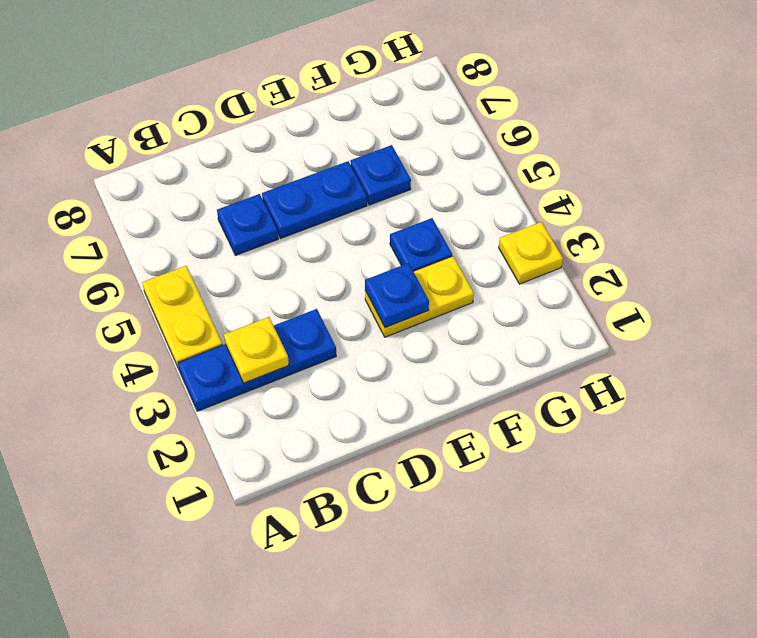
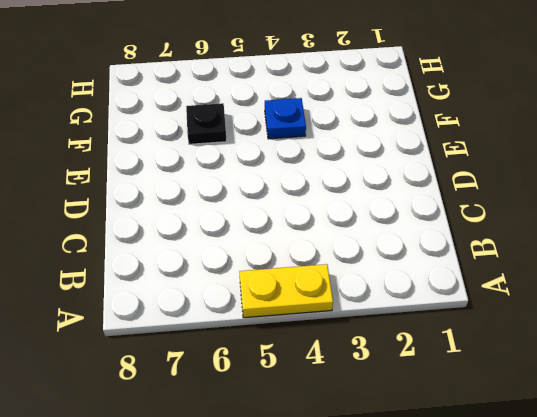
black plate F6 level 1 -> blue plate F6 level 1
none -> blue plate A3:C3 level 1
none -> blue plate C6 level 1

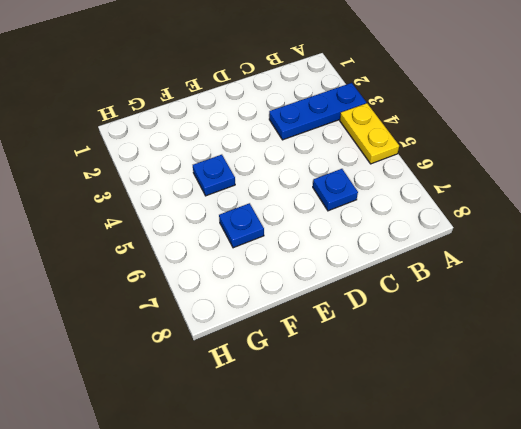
none -> blue plate D6:E6 level 1
none -> yellow plate E3:F3 level 1

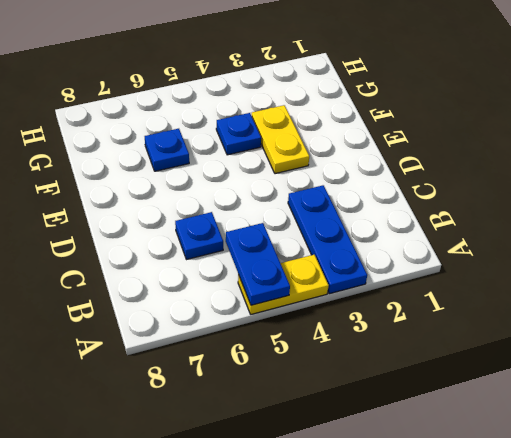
blue plate A5:B5 level 2 -> blue plate D6:E6 level 1
none -> yellow plate H3 level 1
none -> yellow plate B3 level 2

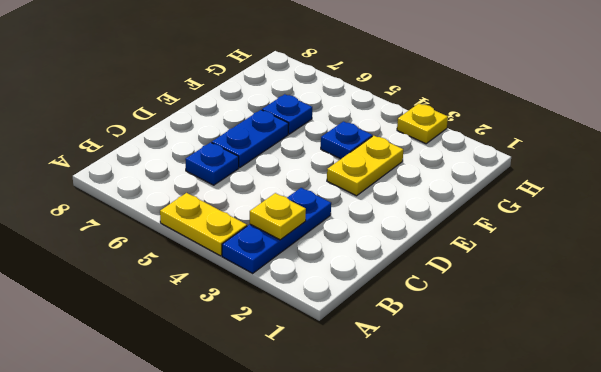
none -> blue plate E3 level 2

